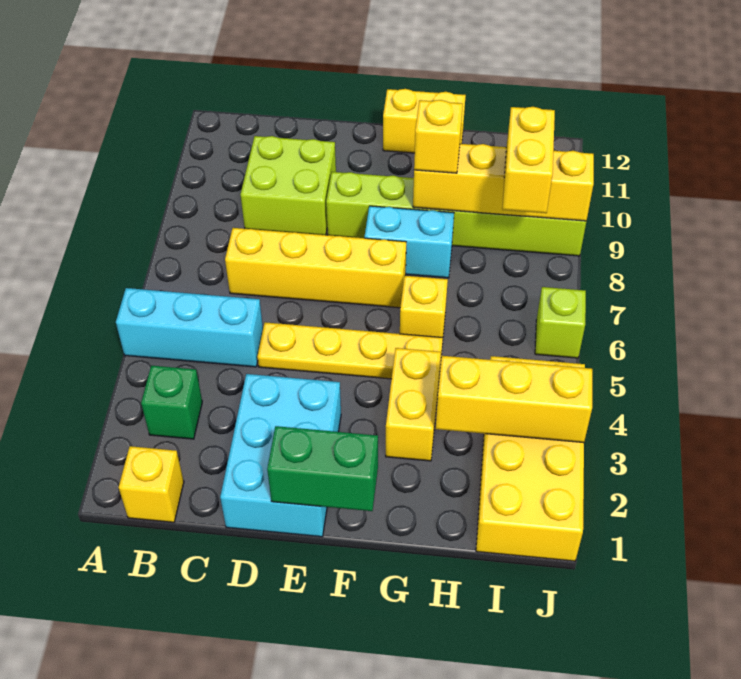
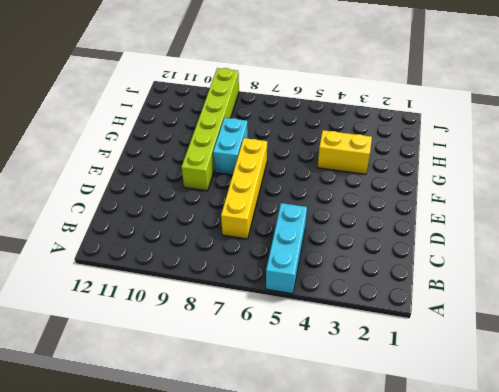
none -> yellow brick B1 level 1
none -> green brick B3 level 1
none -> lime brick C9:D10 level 1

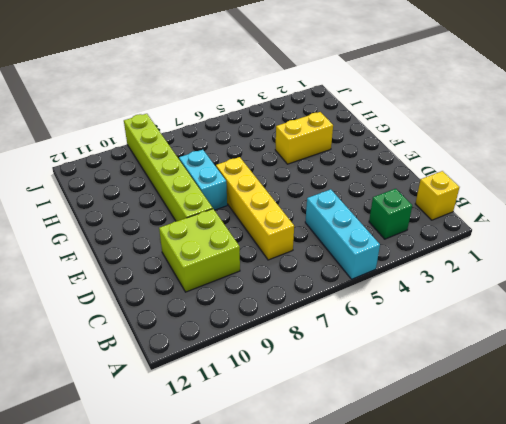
none -> cyan brick D1:E3 level 1
none -> yellow plate D5:G5 level 1
none -> yellow brick F12:G12 level 1

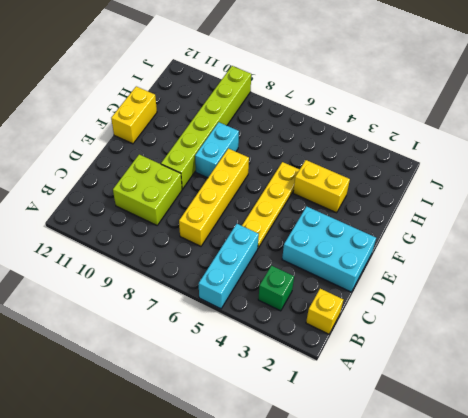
none -> yellow brick G6 level 1
none -> yellow brick I1:J4 level 1
none -> lime brick J6 level 1

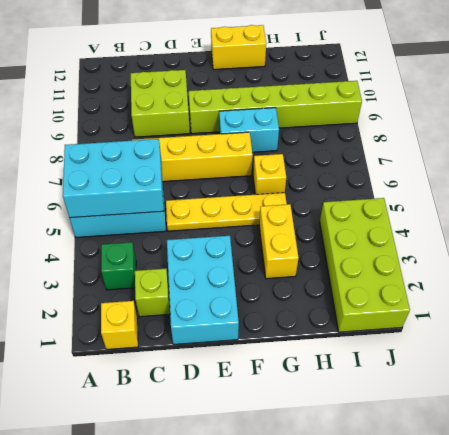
cyan brick A5:C6 level 2 -> none
lime brick C2 level 1 -> lime brick J6 level 1
lime brick I1:J4 level 1 -> yellow brick I1:J4 level 1
none -> green brick E1:F1 level 2
none -> yellow brick G9:J9 level 2
none -> yellow brick H3:J3 level 2

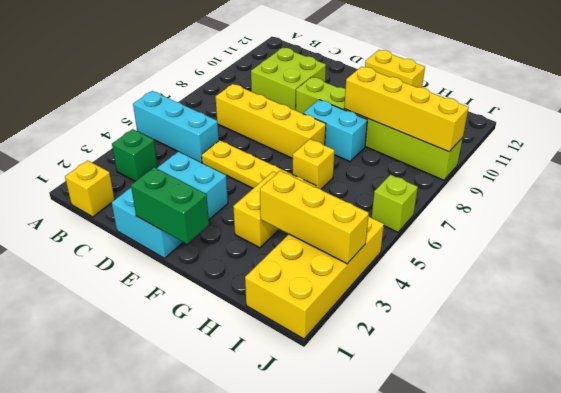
none -> yellow brick G9 level 3
none -> yellow brick I8:I9 level 3

